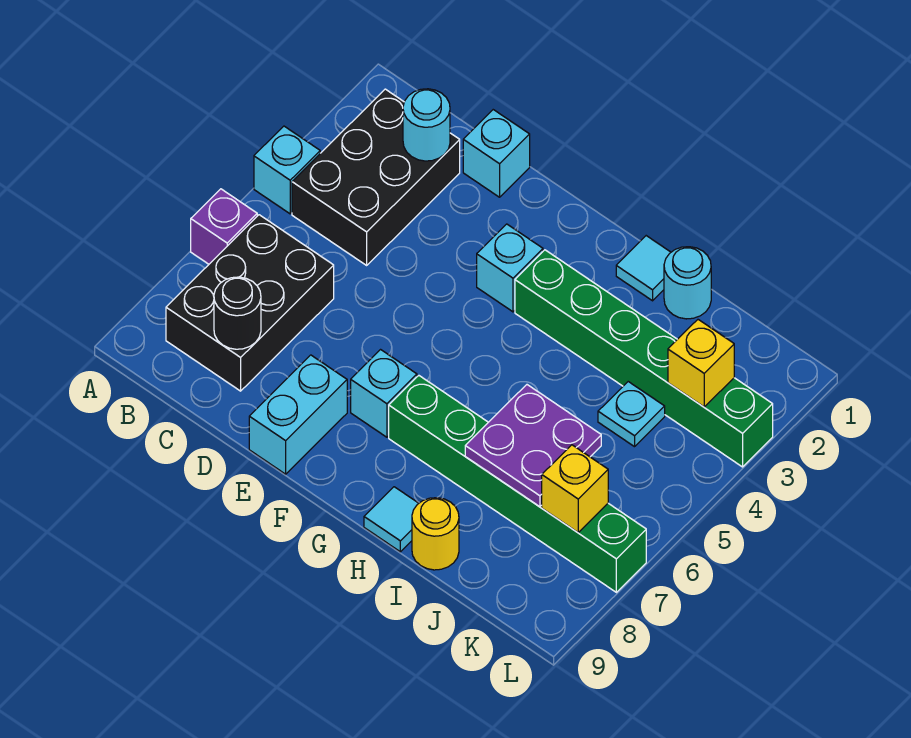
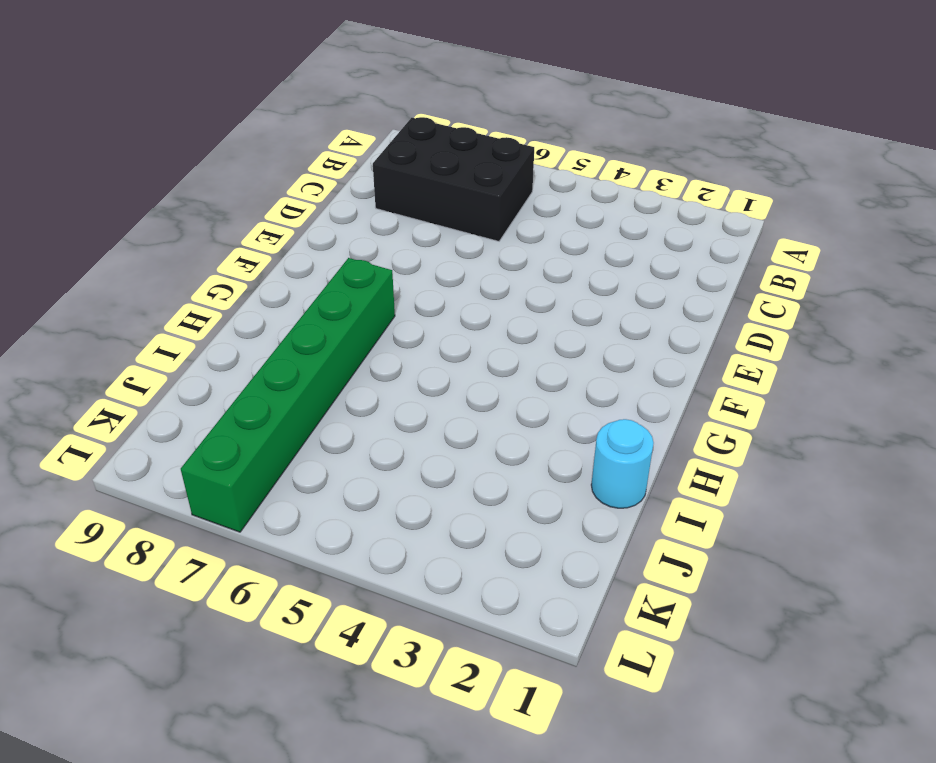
none -> cyan brick A4 level 1
none -> purple brick A6 level 1
none -> black brick B2:C4 level 1

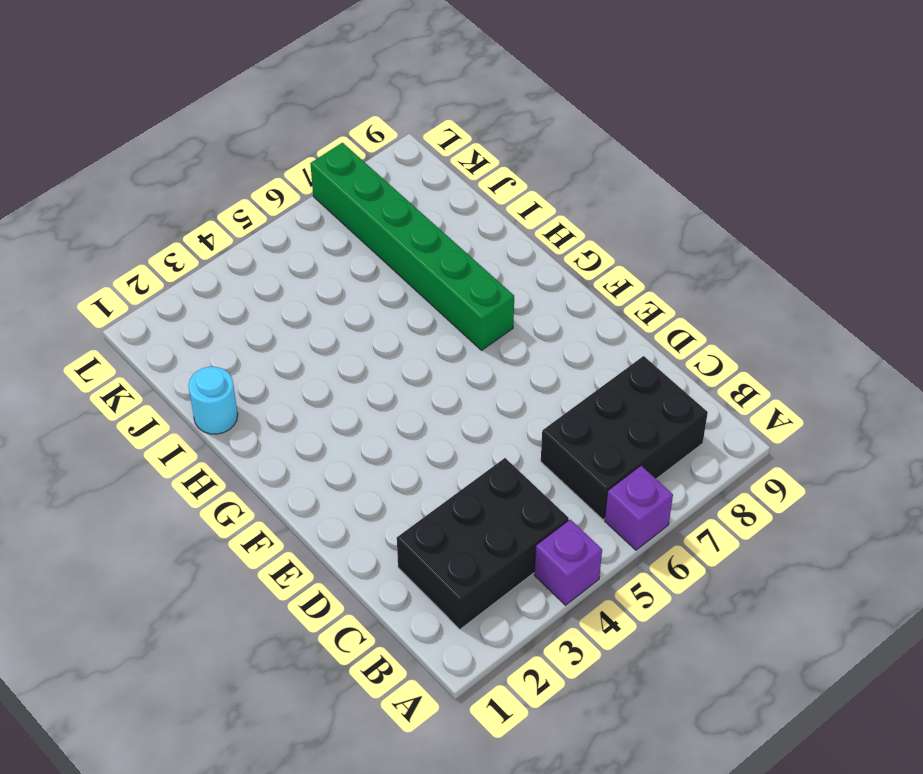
purple brick A4 level 1 -> cyan brick A4 level 1
none -> cyan brick D1 level 1
none -> cyan brick E8:E9 level 1
none -> cyan brick F3 level 1

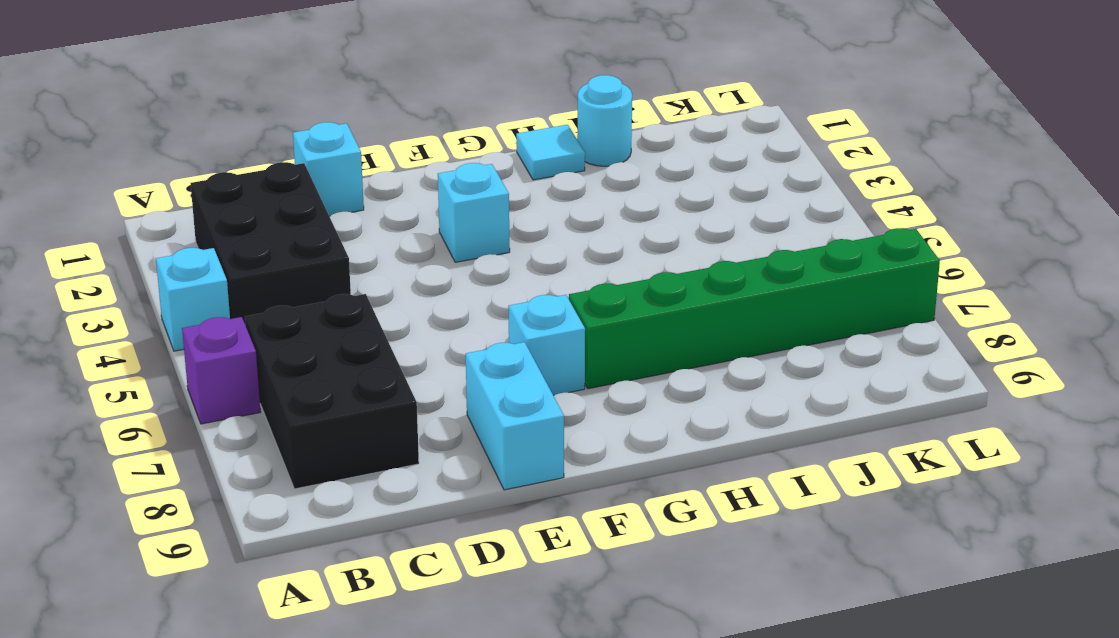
none -> green brick G3:L3 level 1
none -> cyan tile H9 level 1
none -> yellow round brick I9 level 1

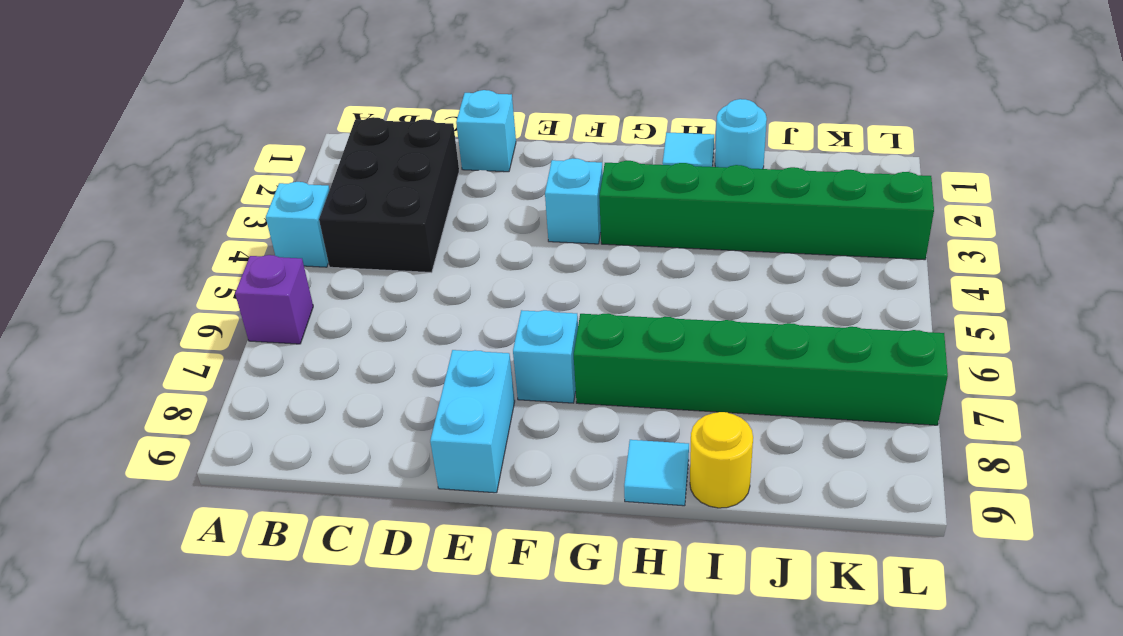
none -> black brick B6:C8 level 1
none -> cyan plate J4 level 1
none -> cyan round brick C2 level 2

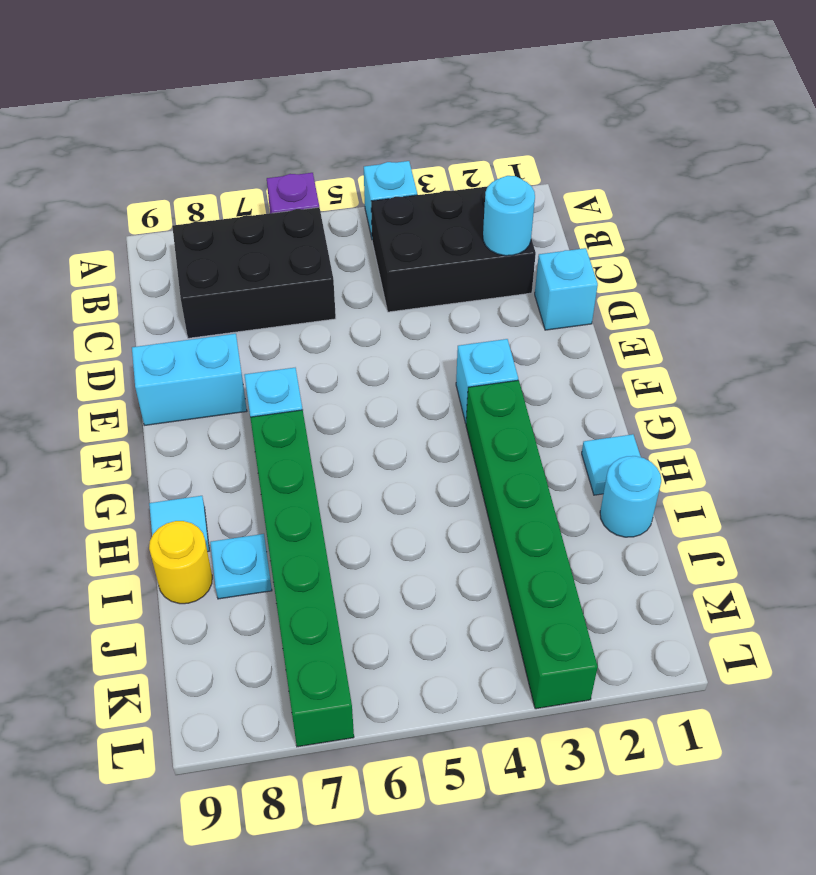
cyan plate I8 level 1 -> cyan plate J4 level 1
none -> black round brick C8 level 2
none -> purple plate I6:J7 level 2
none -> yellow brick K3 level 2

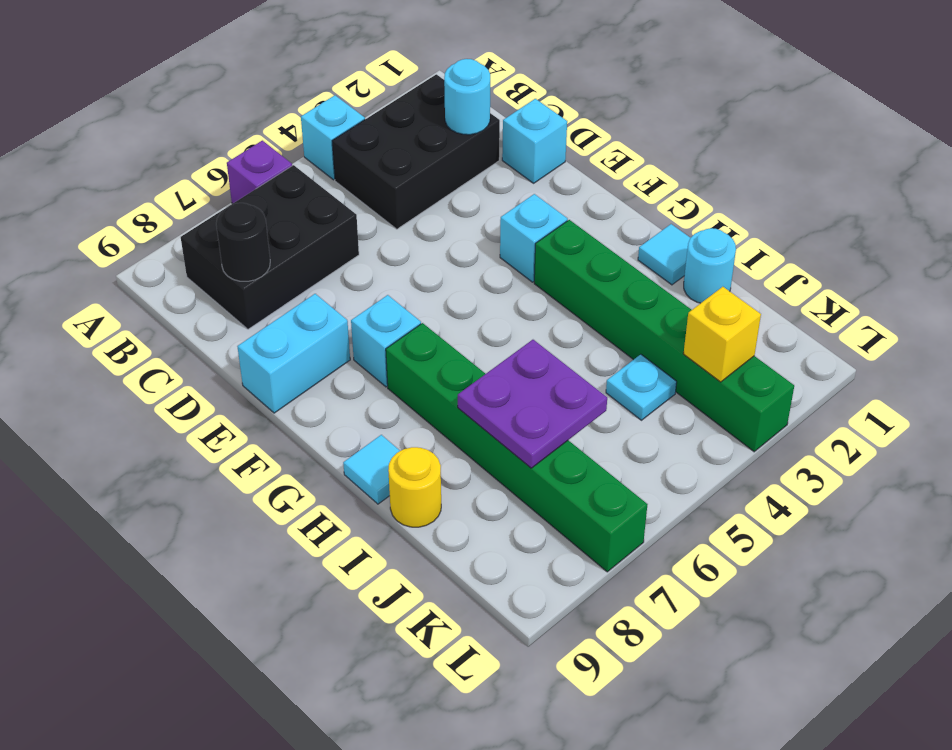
none -> yellow brick K7 level 2

